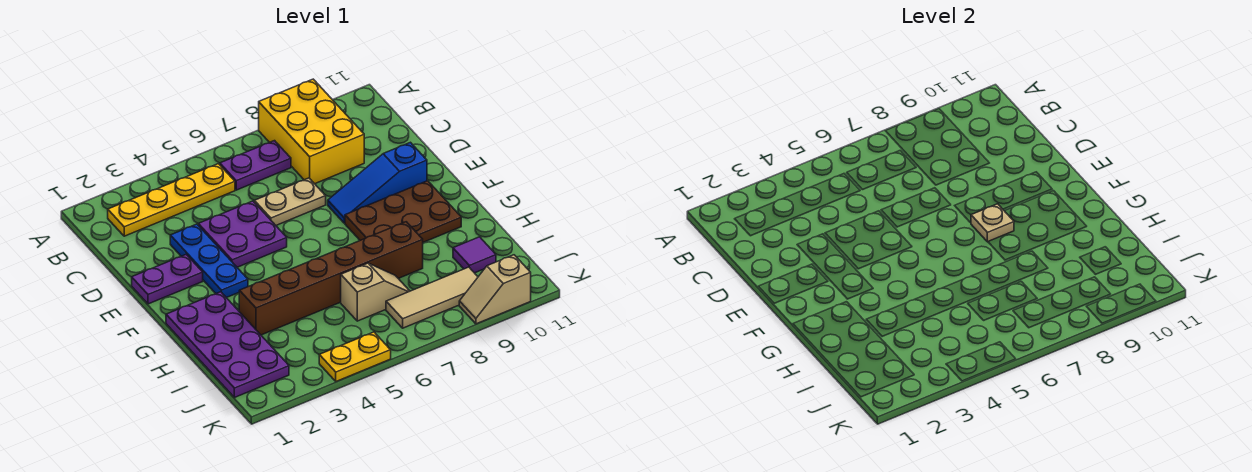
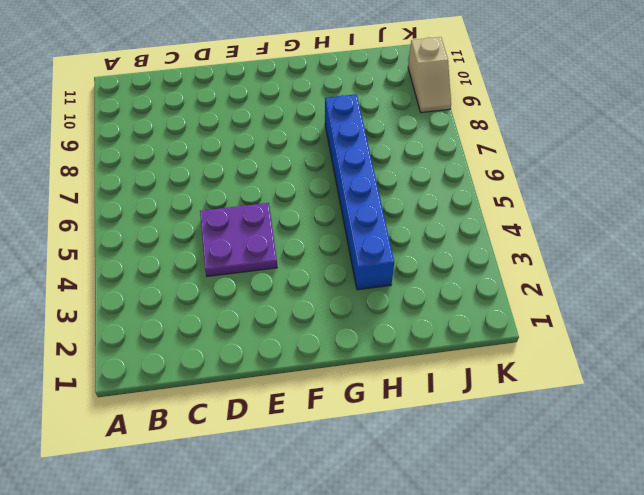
blue brick H3:H8 level 1 -> brown brick H3:H8 level 1
none -> yellow brick A8:C9 level 1
none -> yellow plate B2:B5 level 1
none -> purple plate B6:B7 level 1

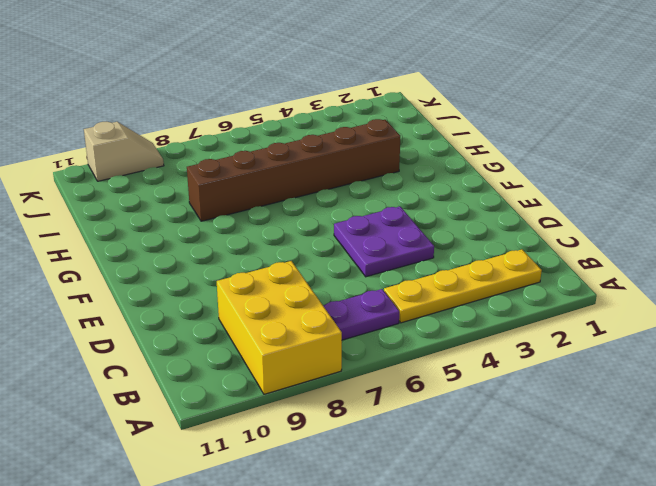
none -> blue plate D3:F3 level 1
none -> tan plate D6:D7 level 1
none -> purple plate E1:E2 level 1

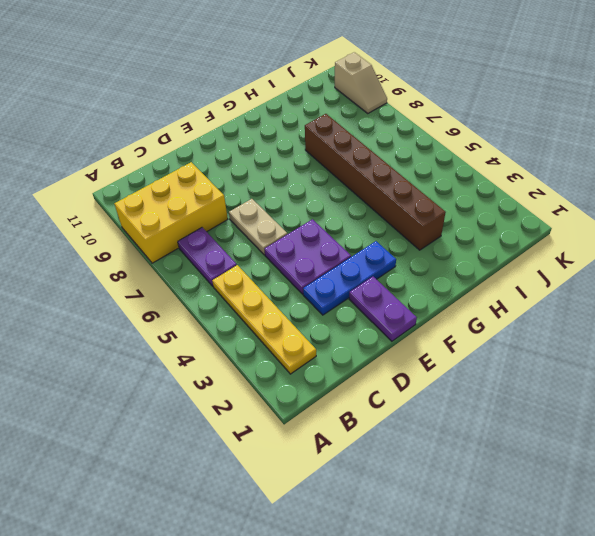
none -> blue slope E8:E10 level 1 top 10
none -> brown plate F8:G10 level 1
none -> purple plate G1:J2 level 1

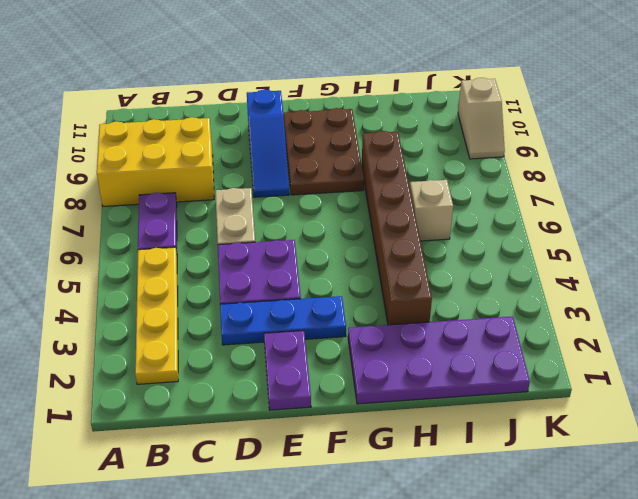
none -> purple tile I10 level 1
none -> tan tile J7:J9 level 1
none -> yellow plate K4:K5 level 1

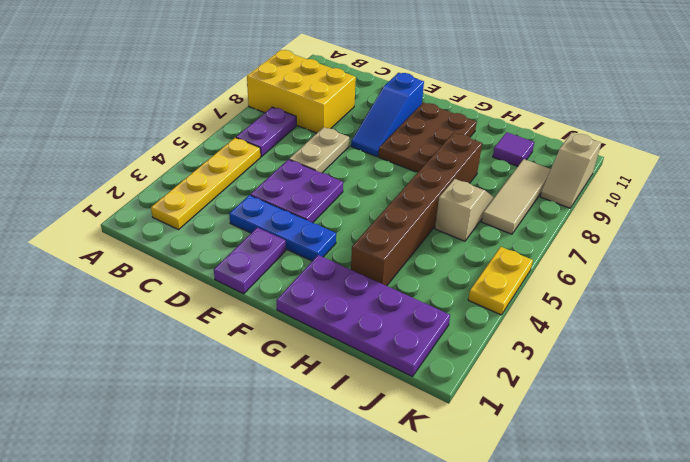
none -> tan plate F8 level 2

